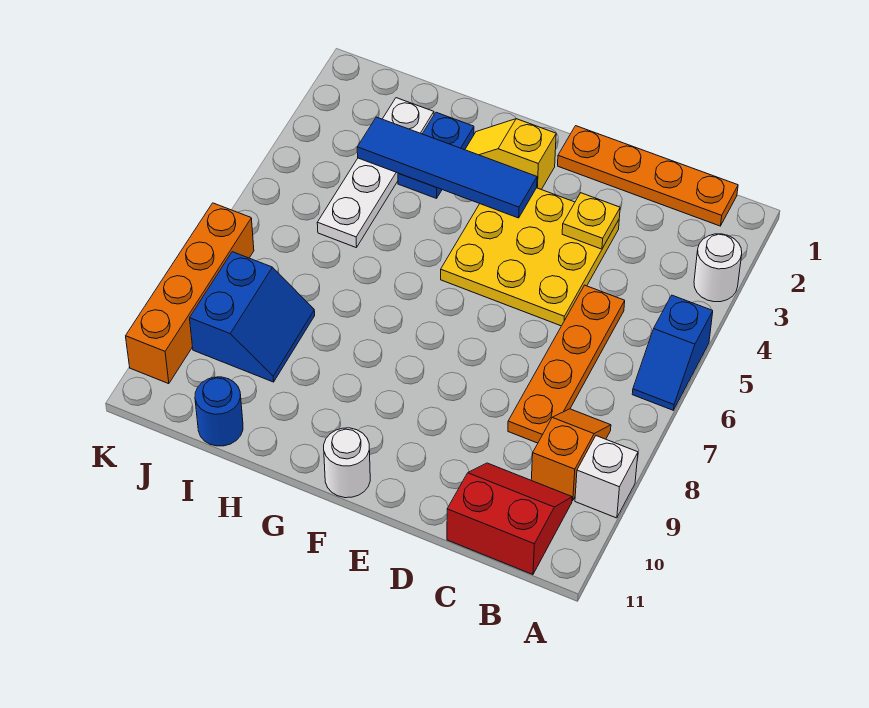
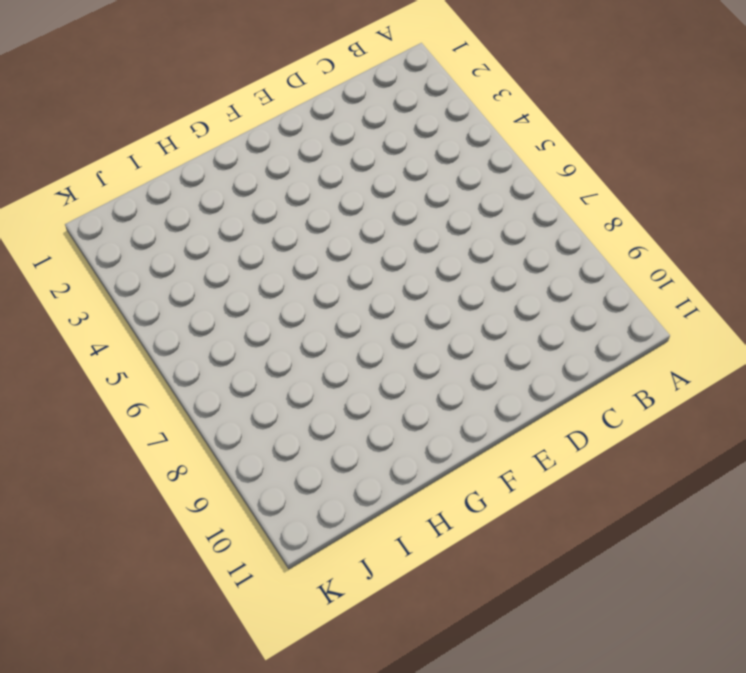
none -> white round brick A3 level 1
none -> blue slope A5:A6 level 1 top 5
none -> white brick A9 level 1

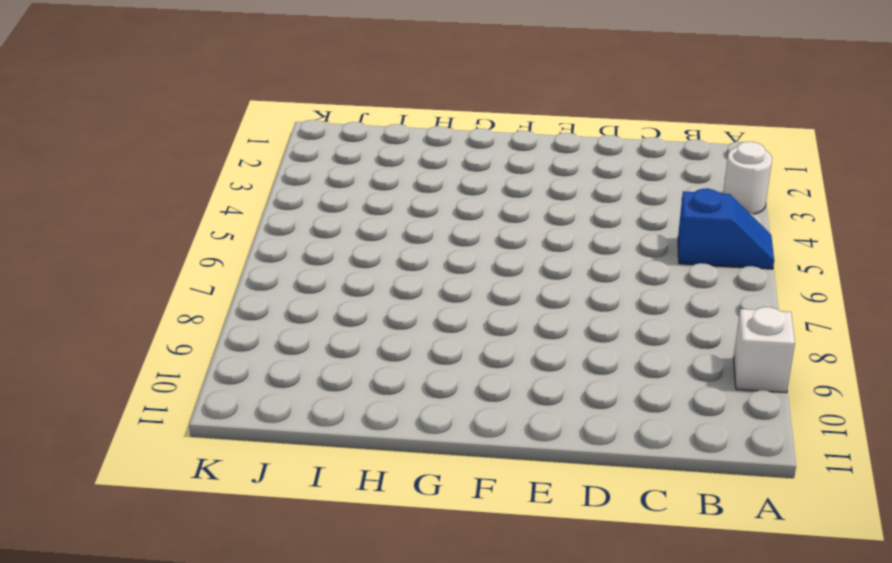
blue slope A5:B5 level 1 top B -> blue slope A5:A6 level 1 top 5
none -> orange plate B1:E1 level 1
none -> orange slope B8:B9 level 1 top 9
none -> red slope B10:C11 level 1 top 11

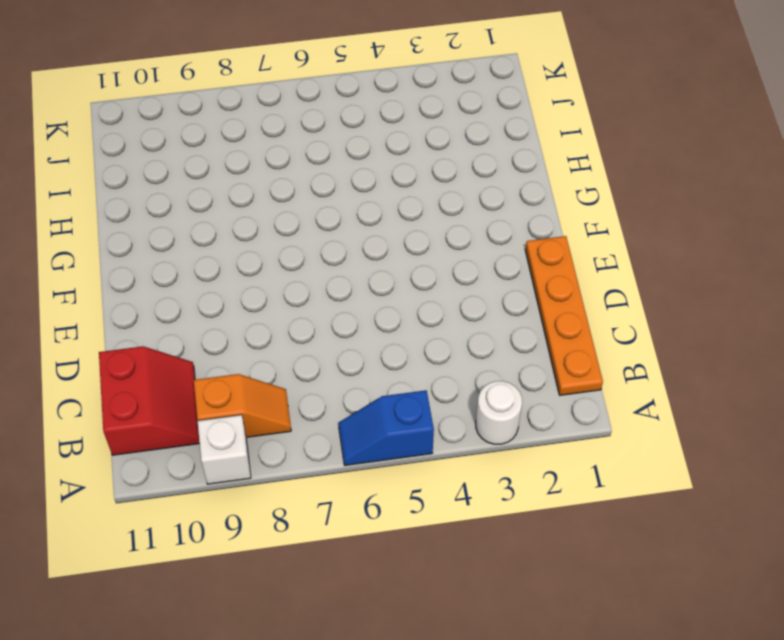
none -> orange plate C5:C8 level 1
none -> yellow plate D3:F5 level 1
none -> yellow slope F2:G2 level 1 top F

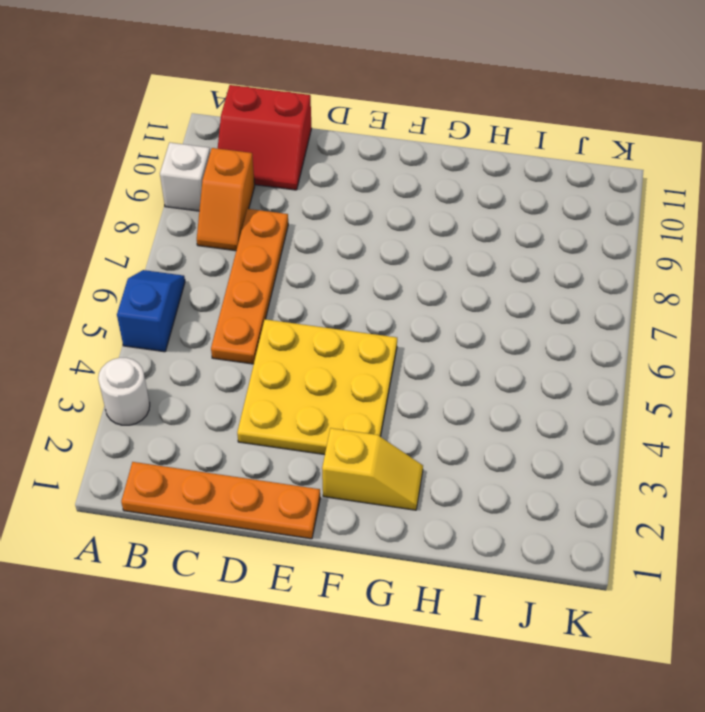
none -> white round brick F11 level 1
none -> blue plate H2:H3 level 1
none -> white plate I2:I5 level 1

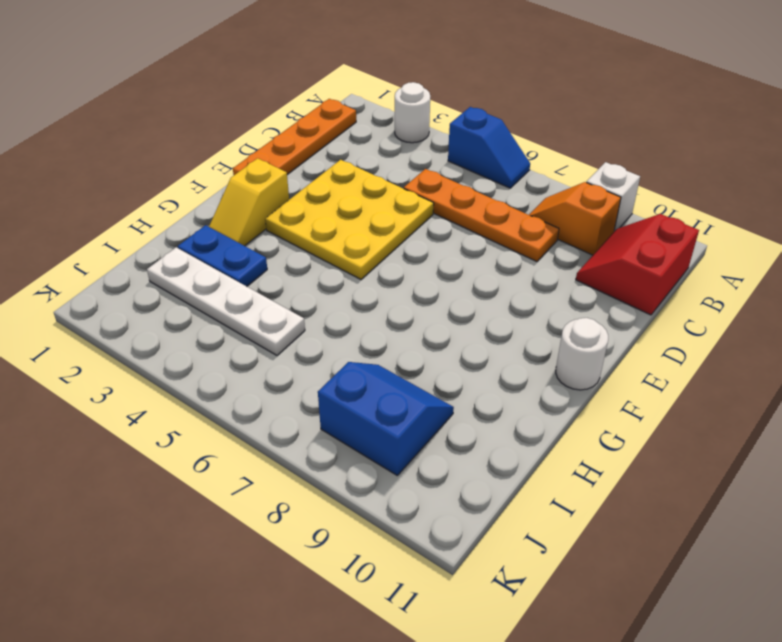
none -> blue round brick I11 level 1
none -> orange brick K7:K10 level 1
none -> yellow plate D3 level 2

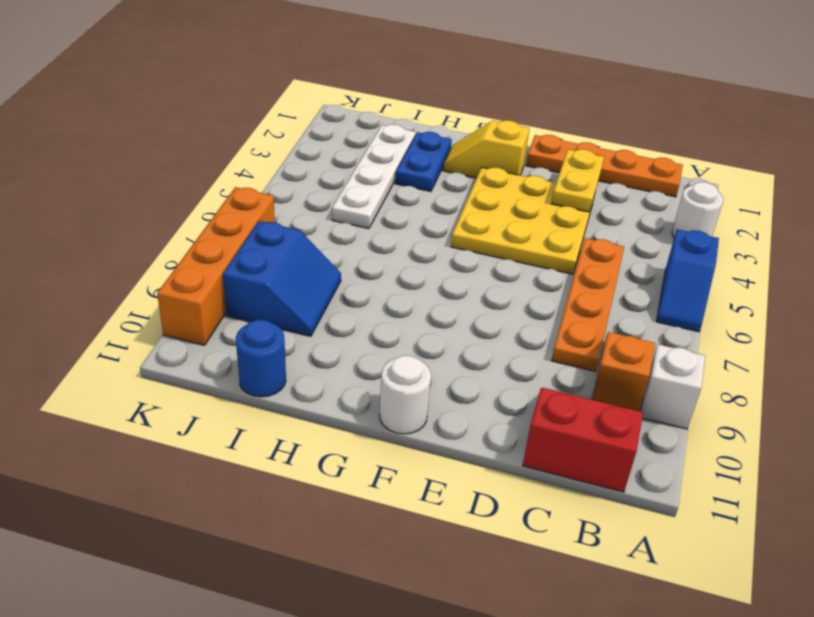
yellow plate D2:D3 level 2 -> yellow plate D3 level 2
none -> blue tile F3:I3 level 2

